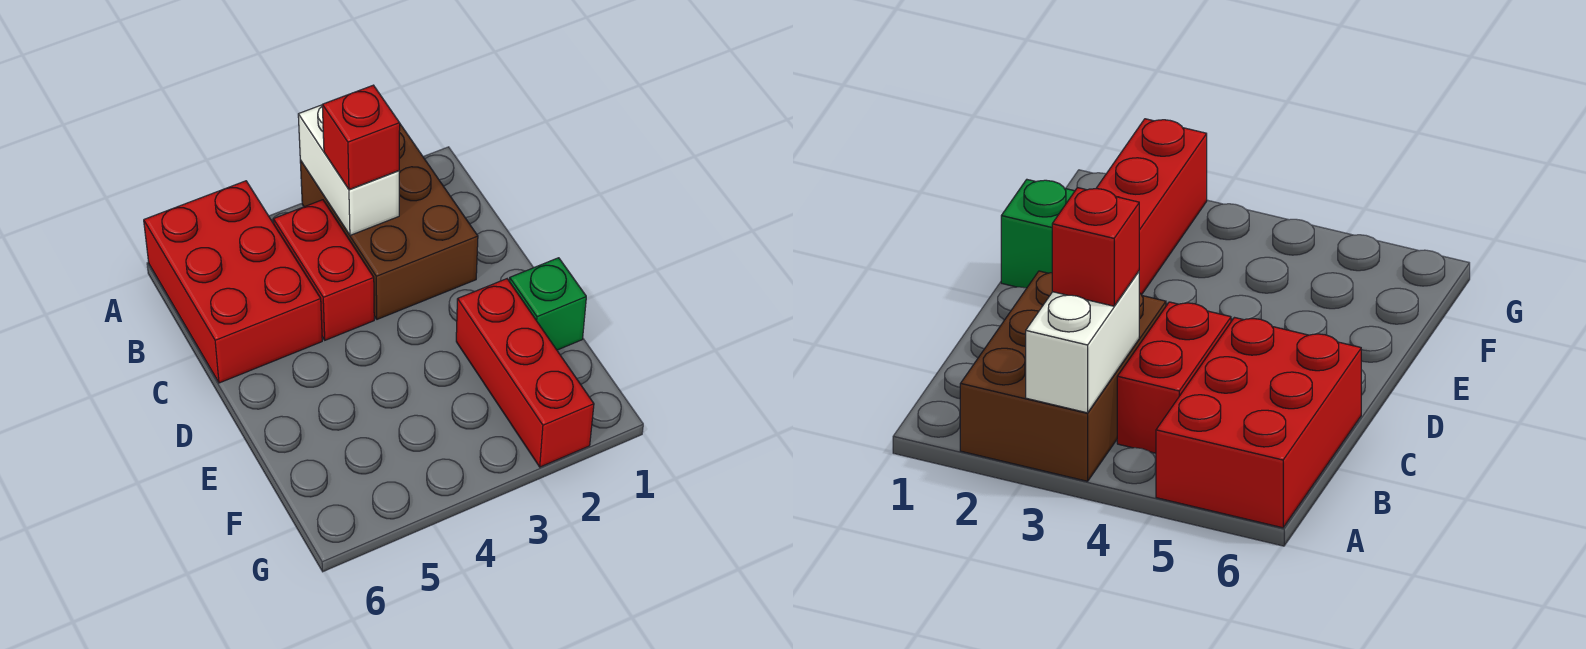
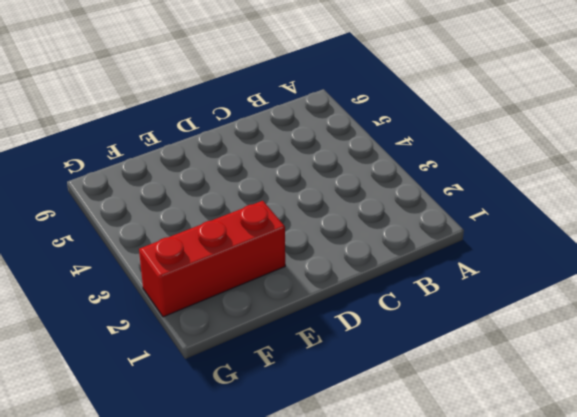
none -> brown brick A2:C3 level 1
none -> red brick A5:C6 level 1

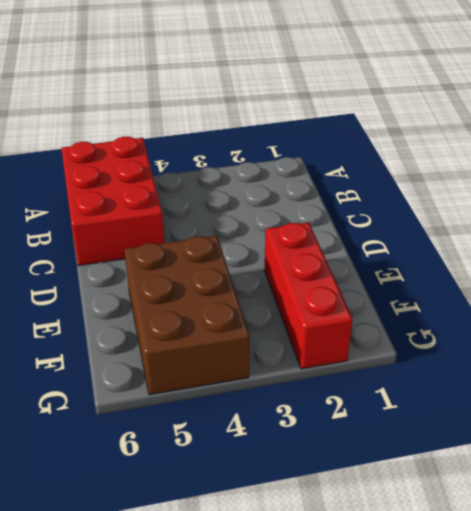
brown brick E4:G5 level 1 -> brown brick A2:C3 level 1
none -> red brick B4:C4 level 1
none -> green brick E1 level 1

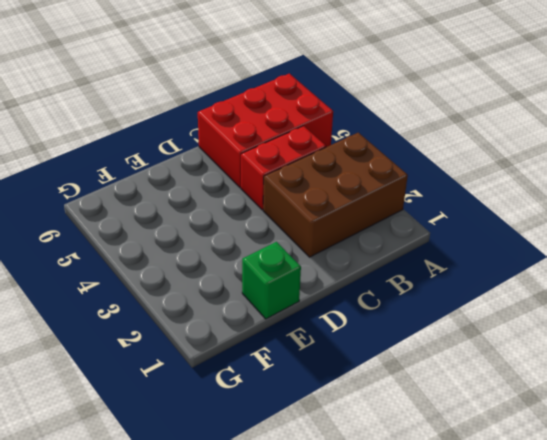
none -> red brick E2:G2 level 1
none -> white brick A3:B3 level 2

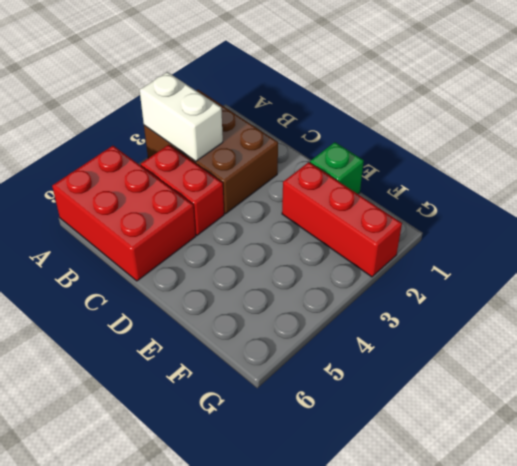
none -> red brick B3 level 3

